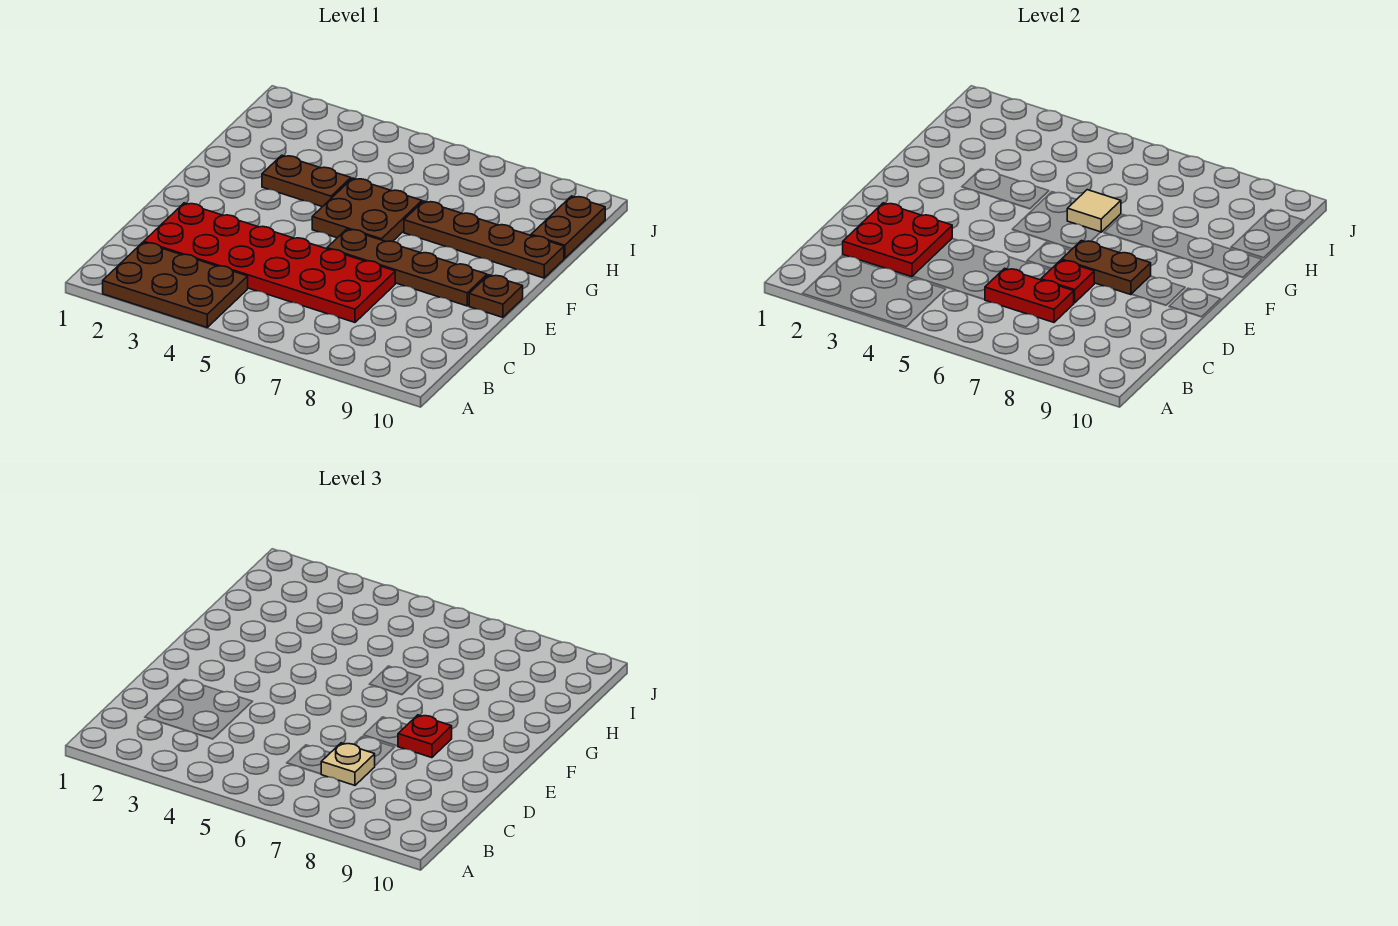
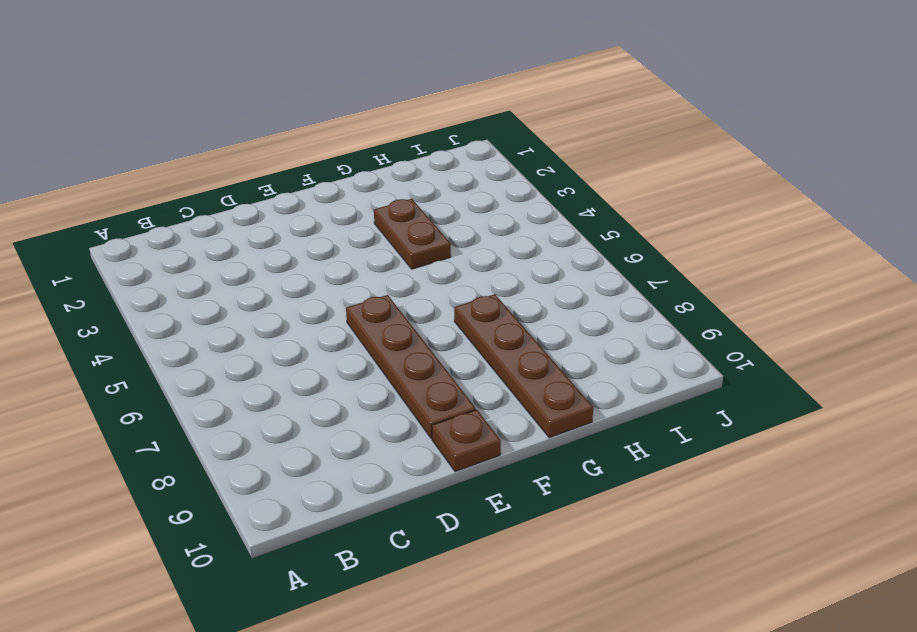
none -> brown plate A2:B4 level 1
none -> red plate C2:D7 level 1
none -> brown plate F5:G6 level 1

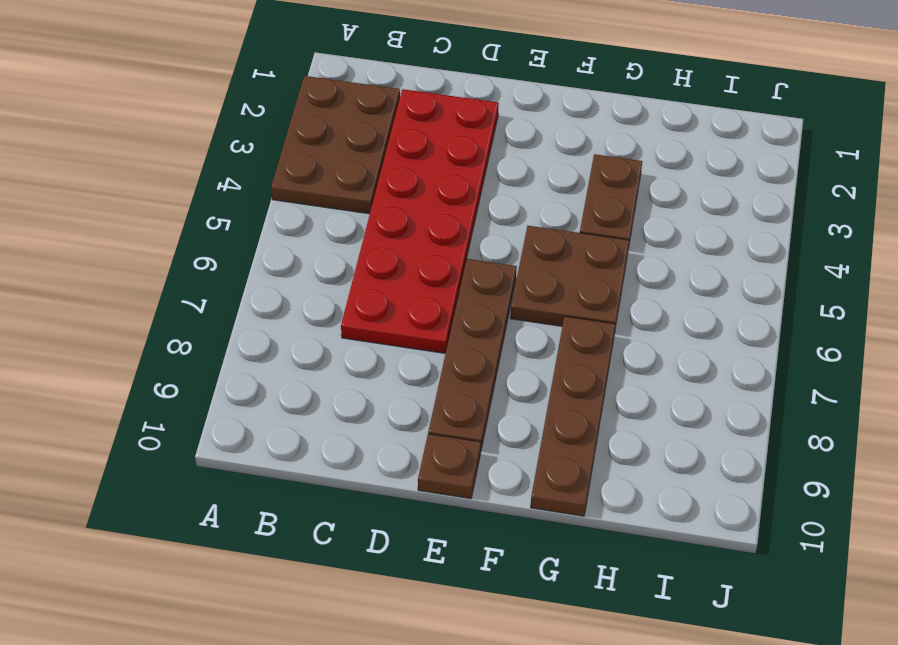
none -> brown plate H10:I10 level 1
none -> red plate C2:D3 level 2
none -> red plate C6:C7 level 2

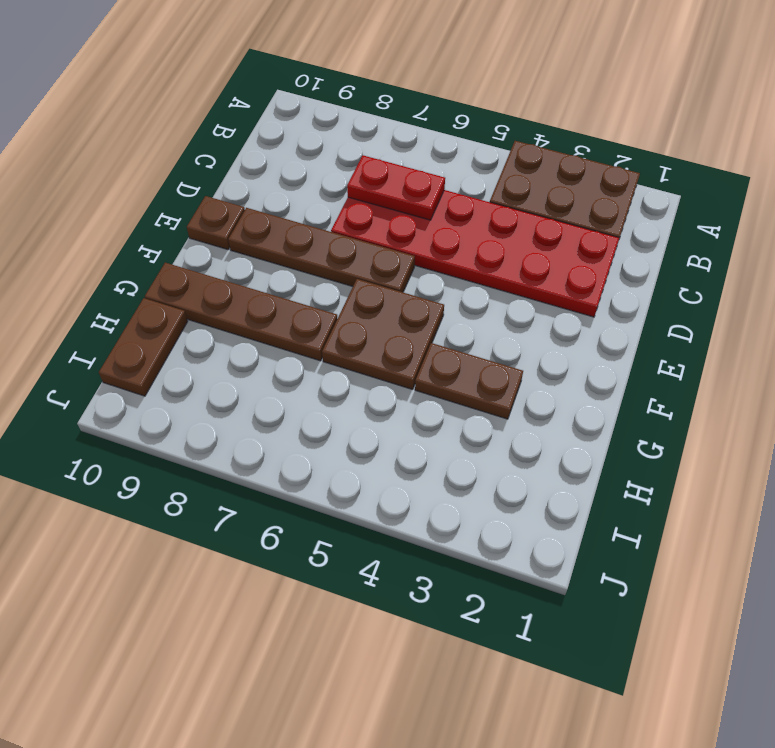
none -> red plate C2:D3 level 2
none -> red plate D7 level 2
none -> brown plate E7:E8 level 2

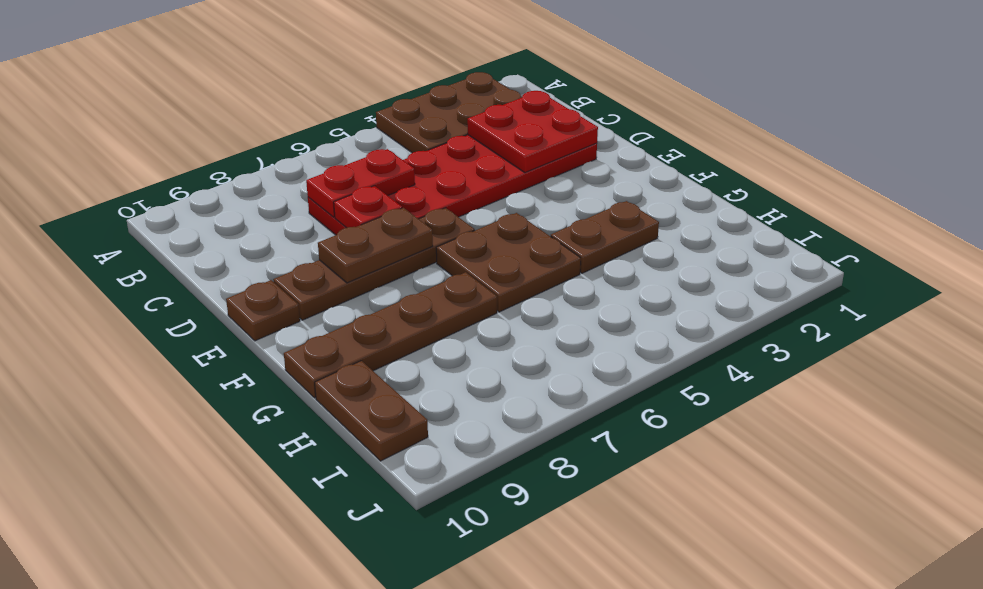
none -> tan tile G6 level 2
none -> tan plate C7 level 3
none -> red plate E8 level 3

